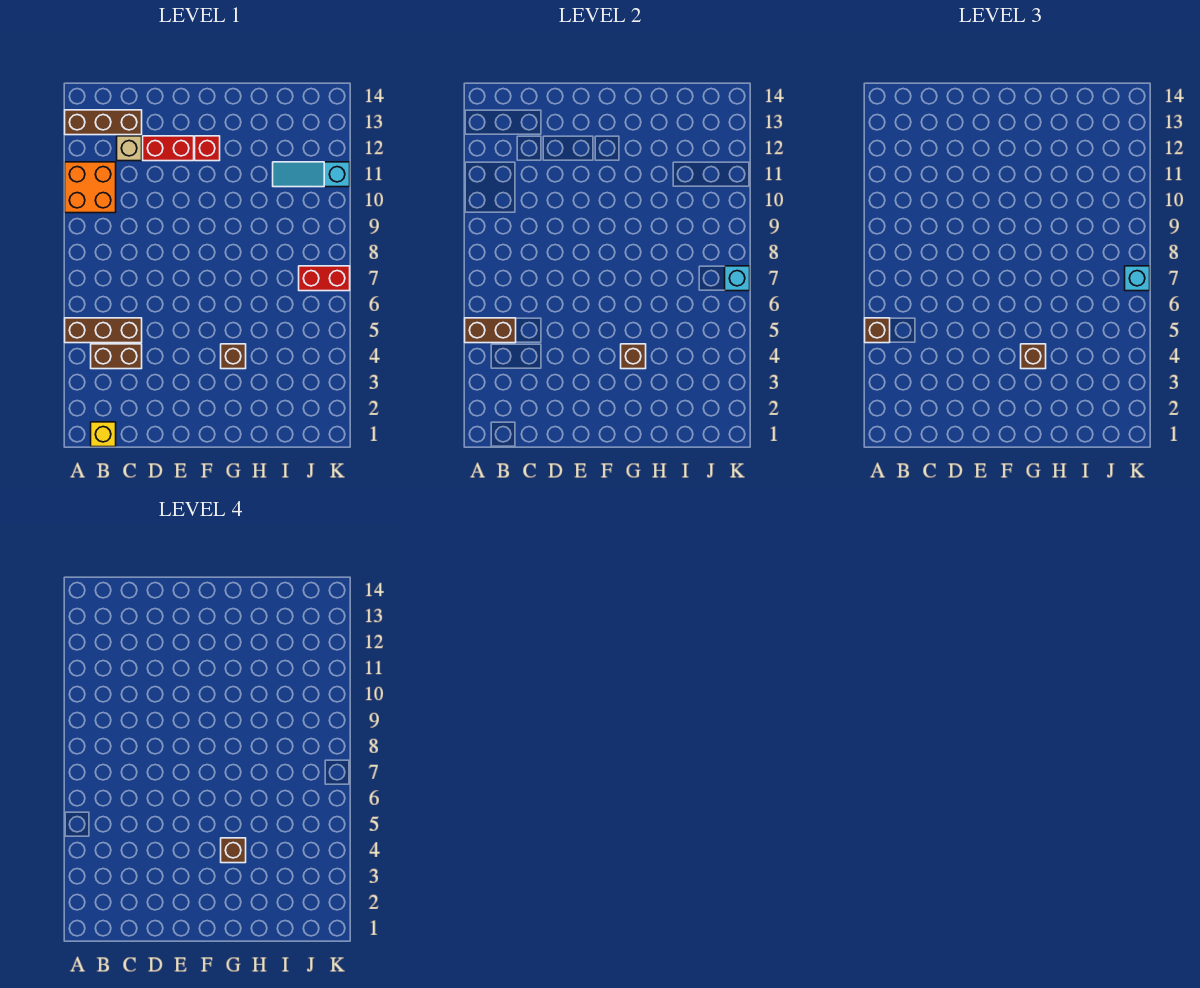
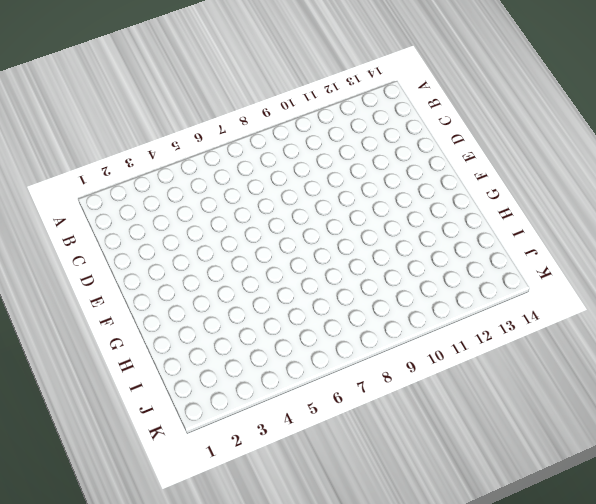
none -> brown brick A5:C5 level 1
none -> orange brick A10:B11 level 1
none -> brown brick A13:C13 level 1

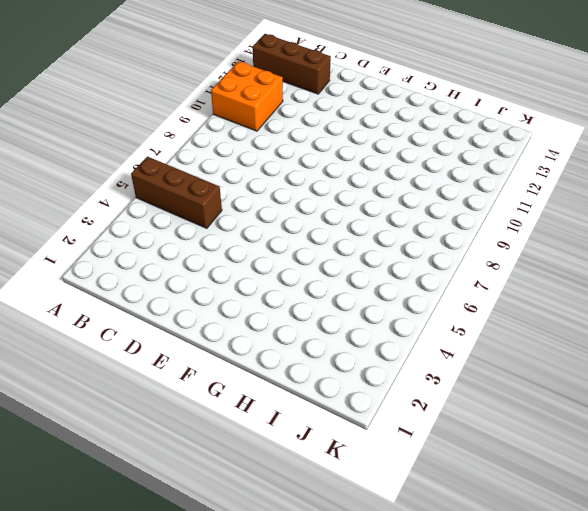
none -> yellow brick B1 level 1
none -> brown brick B4:C4 level 1
none -> tan brick C12 level 1

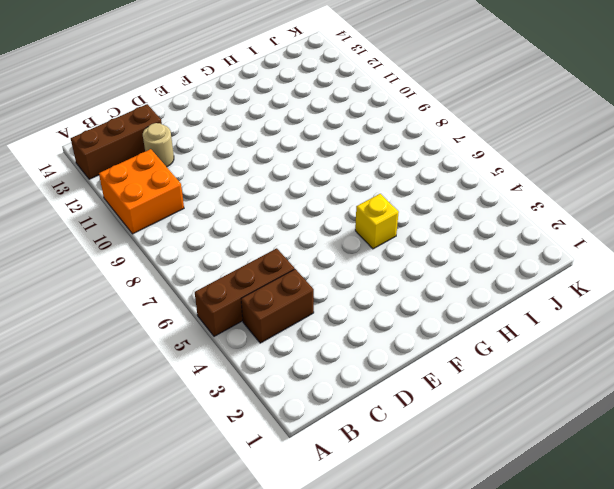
tan round brick C12 level 1 -> tan brick C12 level 1
yellow brick G5 level 1 -> yellow brick B1 level 1
none -> red brick D12:E12 level 1
none -> red brick F12 level 1
none -> brown brick G4 level 1

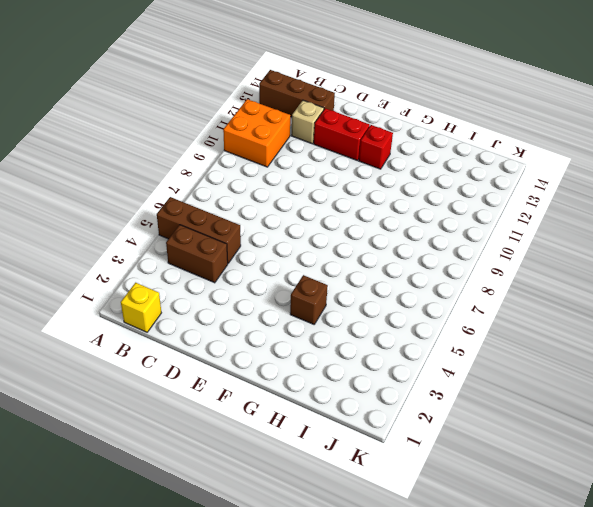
none -> cyan slope I11:K11 level 1 top K
none -> red brick J7:K7 level 1
none -> brown brick A5:B5 level 2

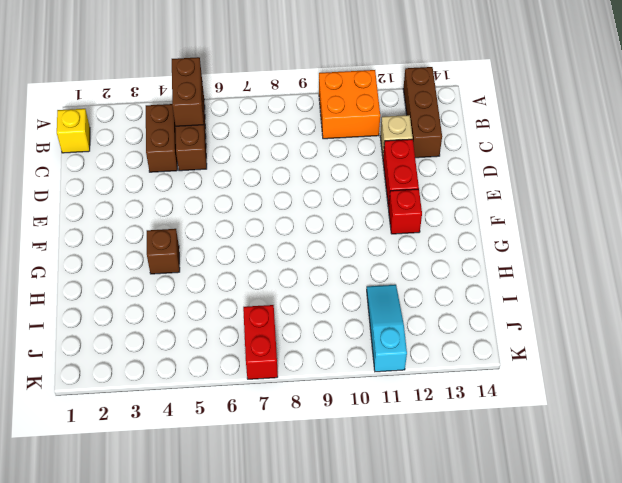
none -> brown brick G4 level 2
none -> cyan brick K7 level 2
none -> brown brick A5 level 3

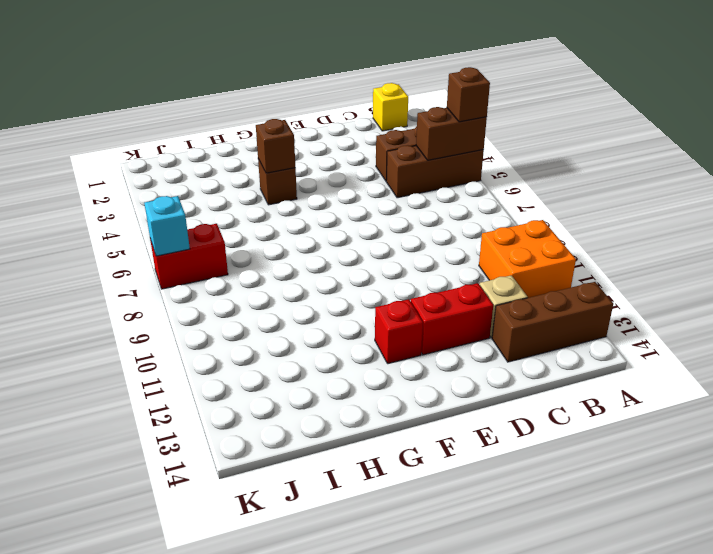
none -> cyan slope I11:K11 level 1 top K
none -> brown brick G4 level 3
none -> cyan brick K7 level 3

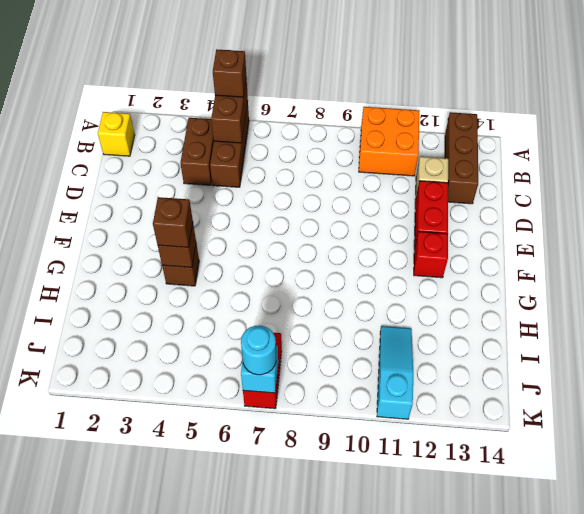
cyan round brick K7 level 3 -> cyan brick K7 level 3
none -> brown brick G4 level 4

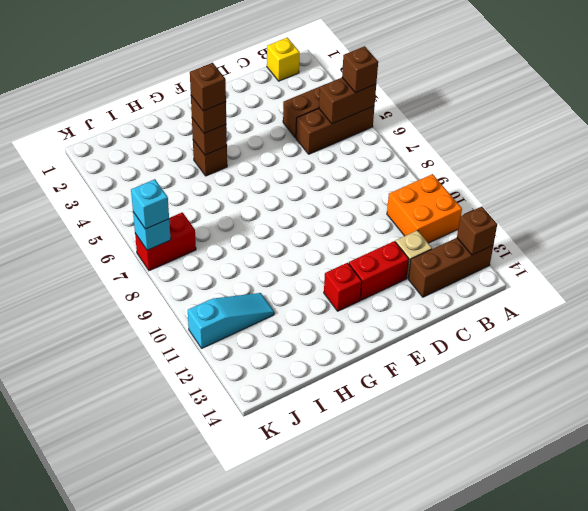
brown brick A13 level 2 -> none

